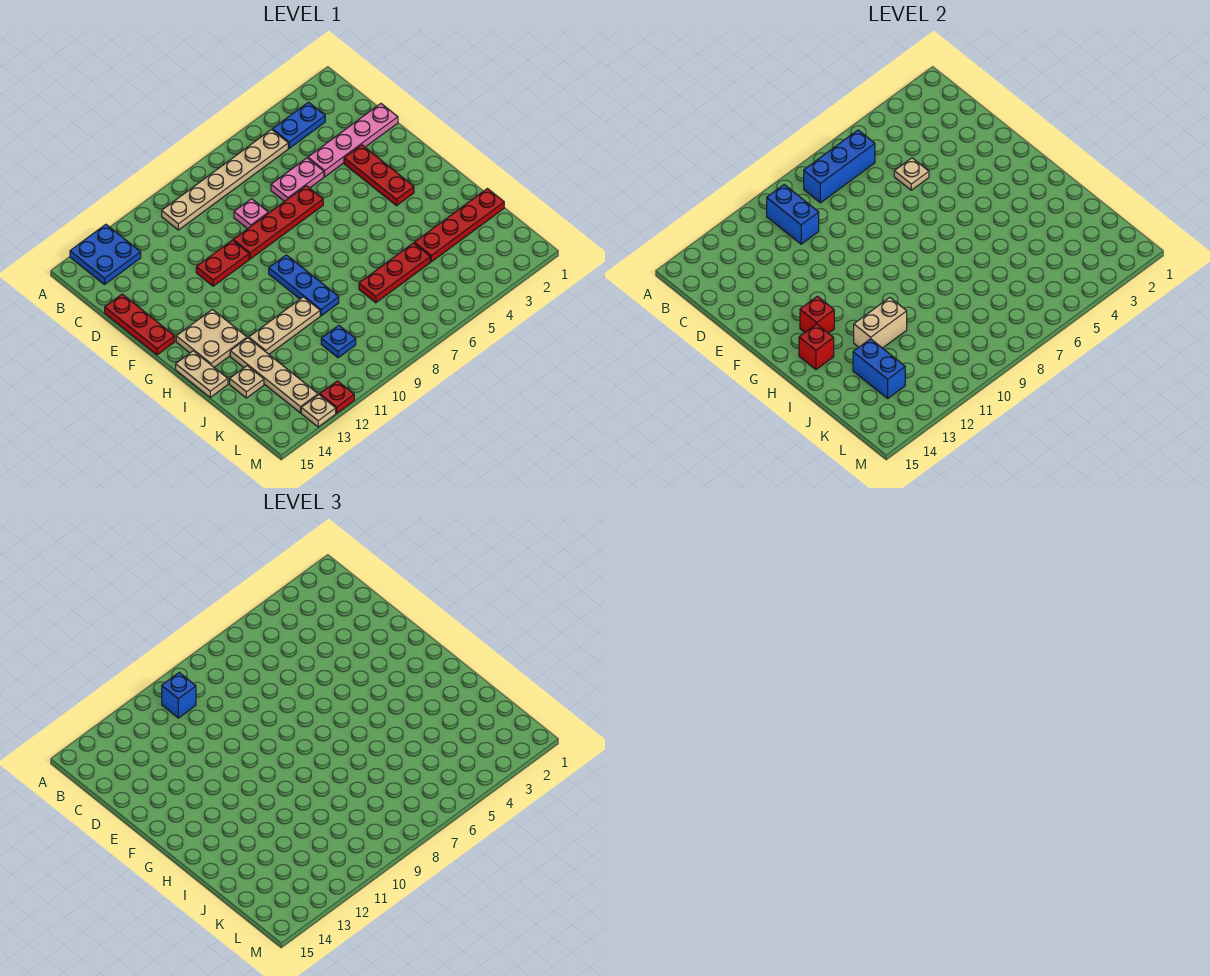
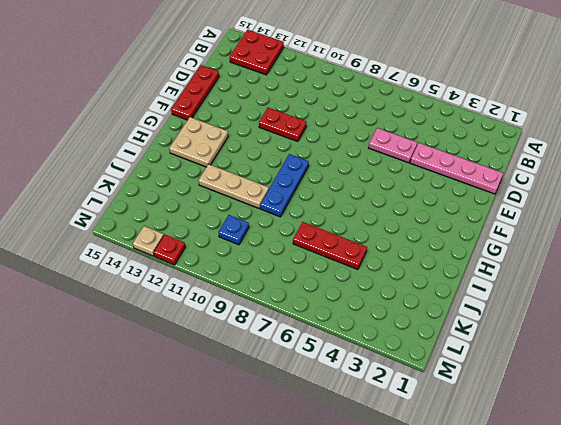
red plate A13:B14 level 1 -> blue plate A13:B14 level 1
none -> blue plate B3:B4 level 1
none -> tan plate B5:B10 level 1
none -> pink plate D8 level 1

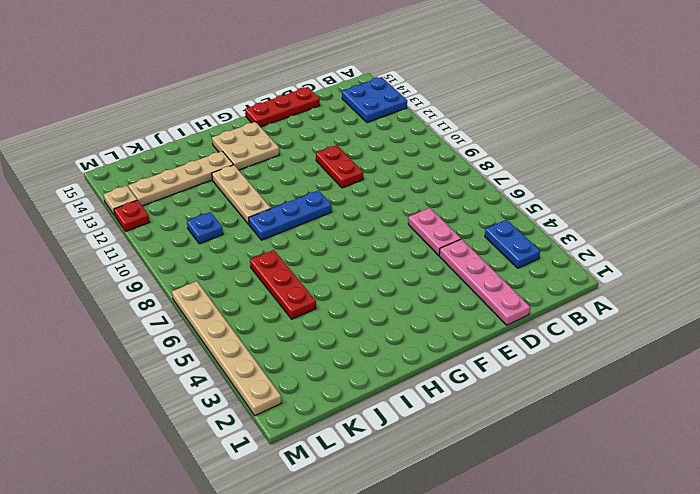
tan plate M2:M7 level 1 -> tan plate B5:B10 level 1
none -> pink plate D8 level 1
none -> red plate E3:G3 level 1
none -> red plate E6:E9 level 1

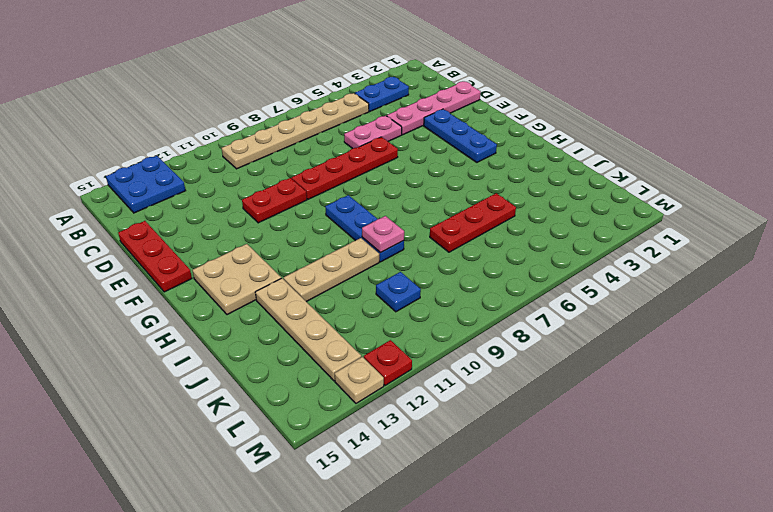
blue plate E3:G3 level 1 -> red plate E3:G3 level 1
pink plate I9 level 2 -> pink plate D8 level 1
none -> tan plate H15:I15 level 1
none -> red plate J1:J4 level 1
none -> tan plate J14 level 1

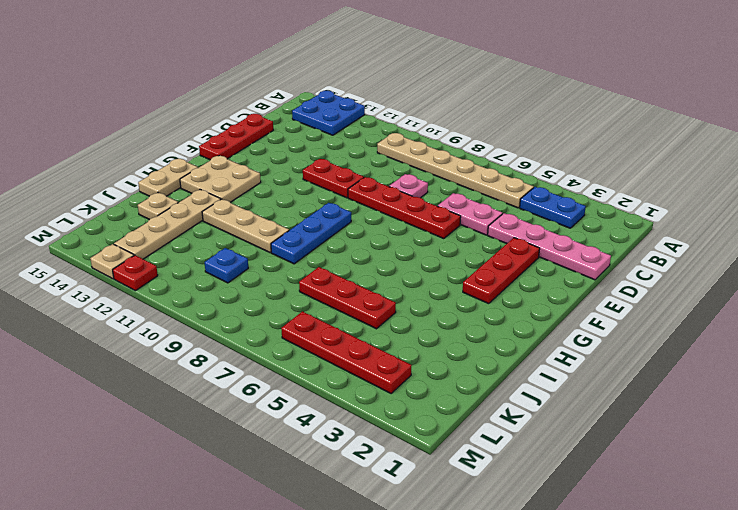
red plate L3:L6 level 1 -> red plate J1:J4 level 1
none -> blue brick B6:B8 level 2
none -> blue brick B10:C10 level 2
none -> tan plate D5 level 2

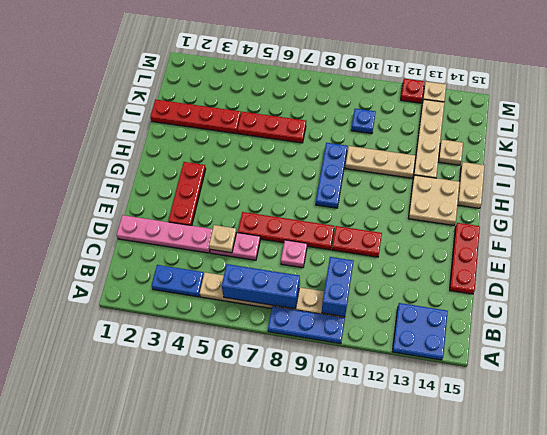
blue plate A8:A10 level 1 -> none
none -> red brick G13 level 2
none -> red brick H14 level 2
none -> tan brick I11:I12 level 2

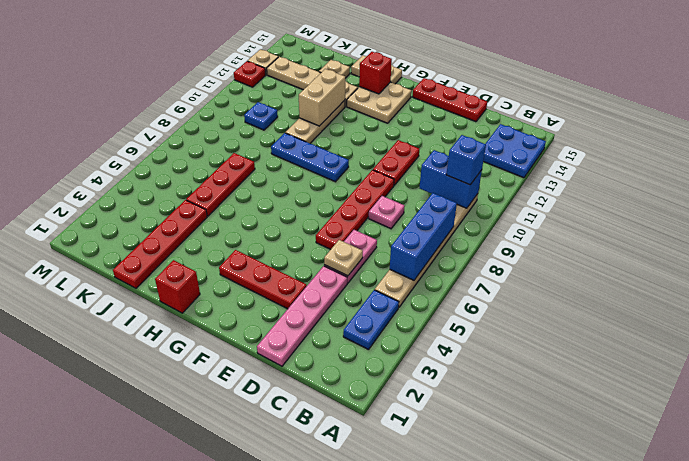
red brick H1 level 1 -> red brick G13 level 2
none -> blue brick J13:K13 level 2

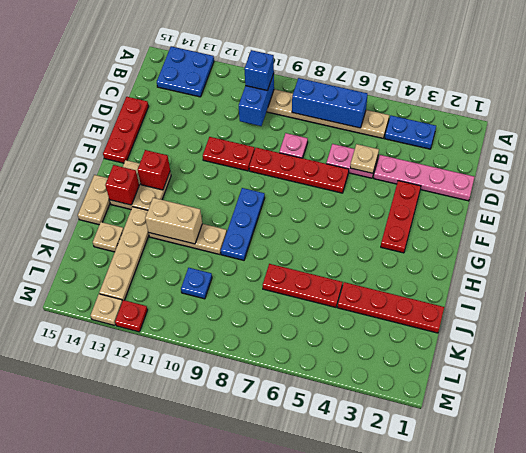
none -> blue brick J13:K13 level 2

